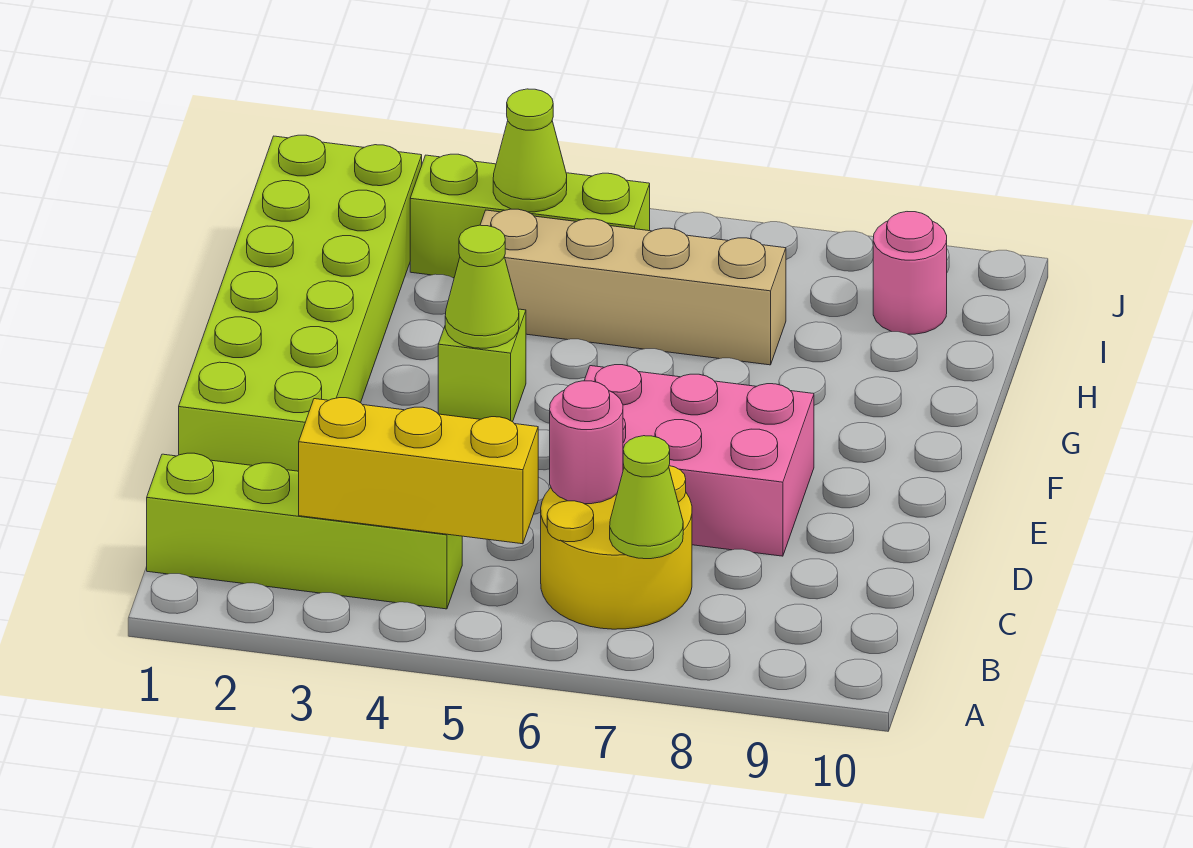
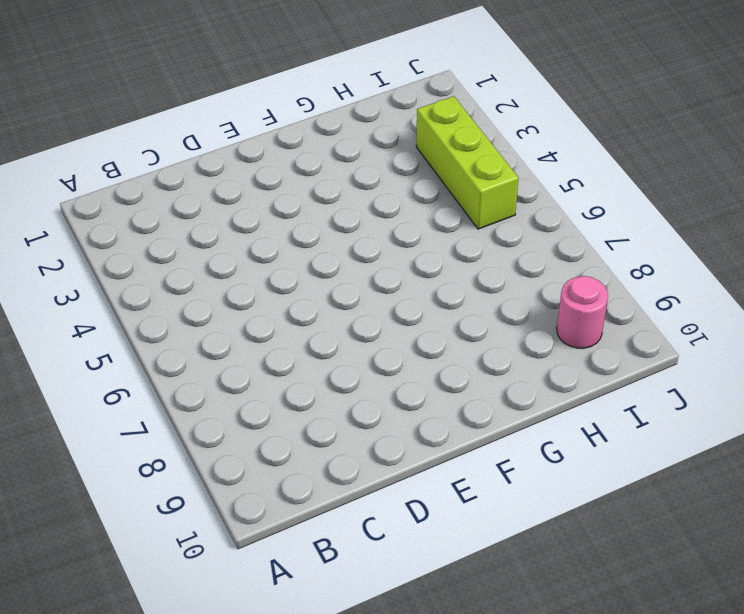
none -> lime brick B1:B4 level 1
none -> yellow round brick B6:C7 level 1
none -> lime brick D1:I2 level 1

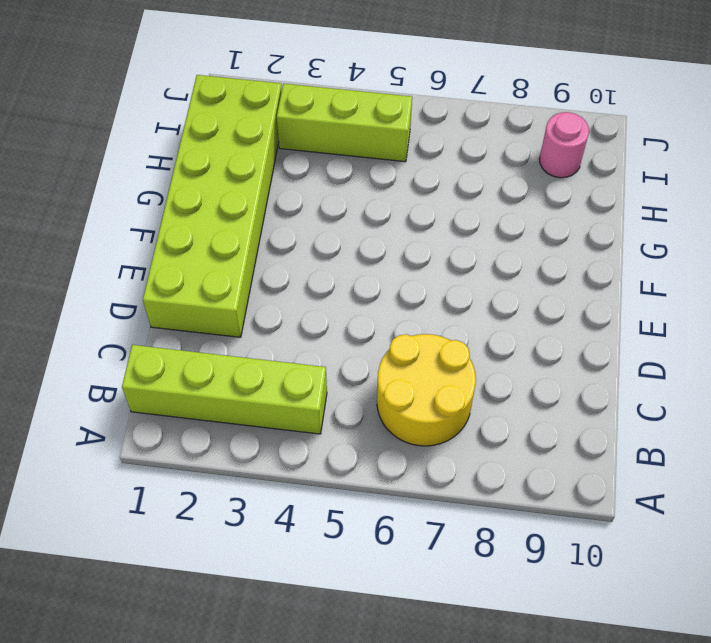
none -> pink brick D6:E8 level 1
none -> lime brick F4 level 1
none -> tan brick H4:H7 level 1

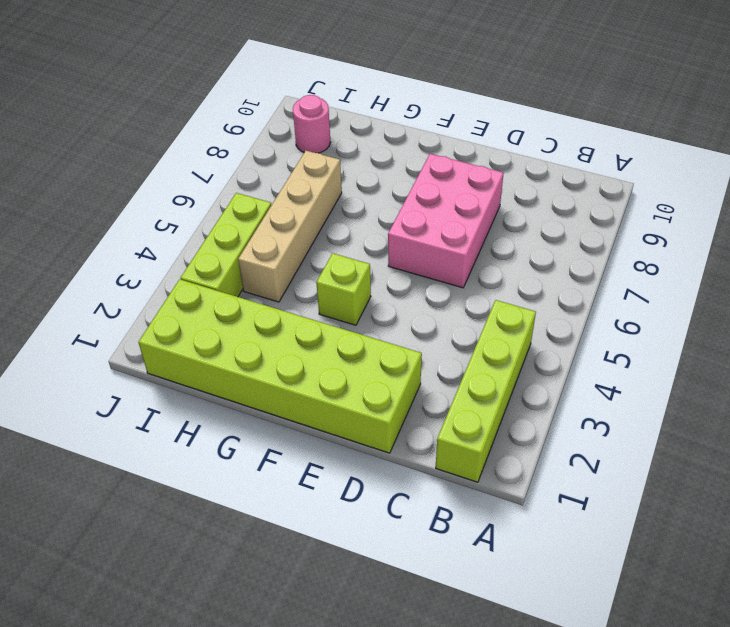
none -> yellow round brick B6:C7 level 1
none -> yellow brick B3:B5 level 2
none -> lime cone B7 level 2

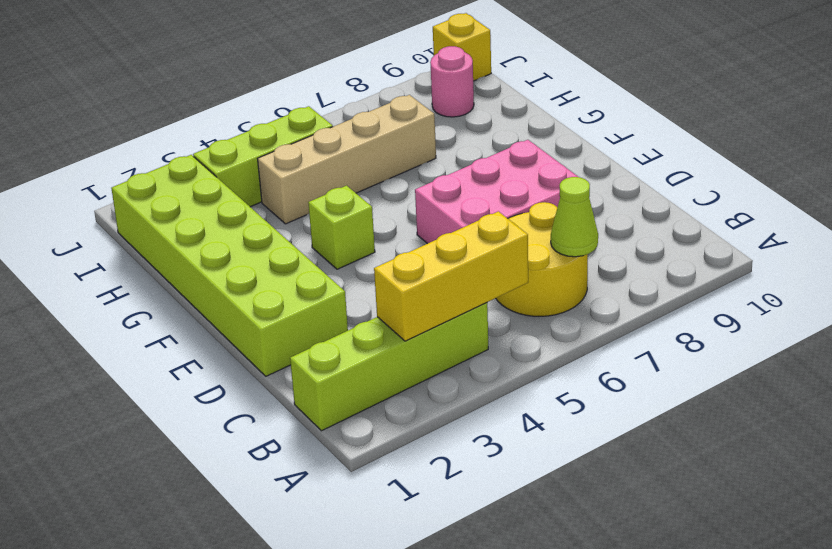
yellow brick J10 level 1 -> none
none -> pink round brick C6 level 2
none -> lime cone F4 level 2
none -> lime cone I4 level 2

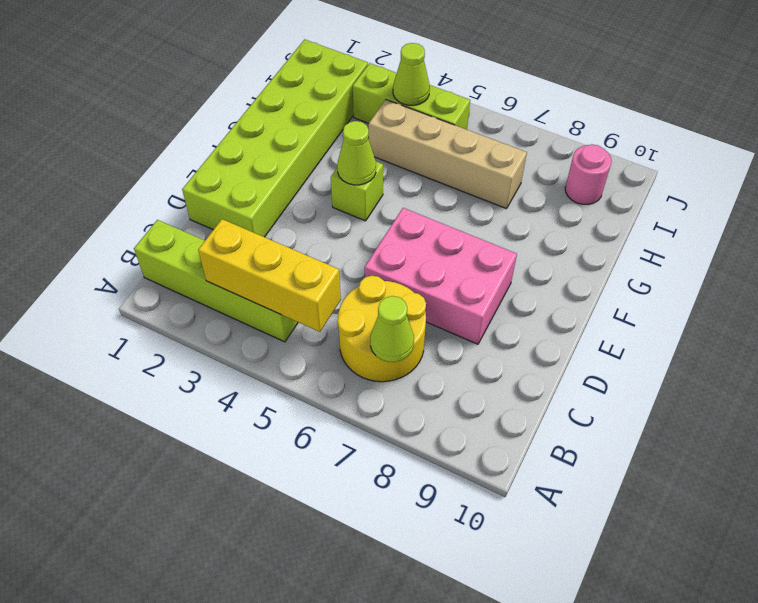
none -> pink round brick C6 level 2

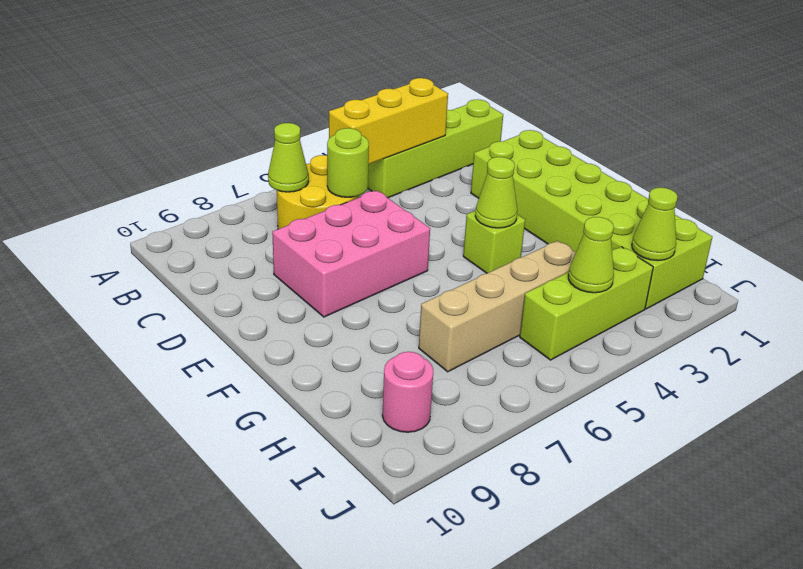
lime round brick C6 level 2 -> pink round brick C6 level 2
lime cone I2 level 2 -> none

